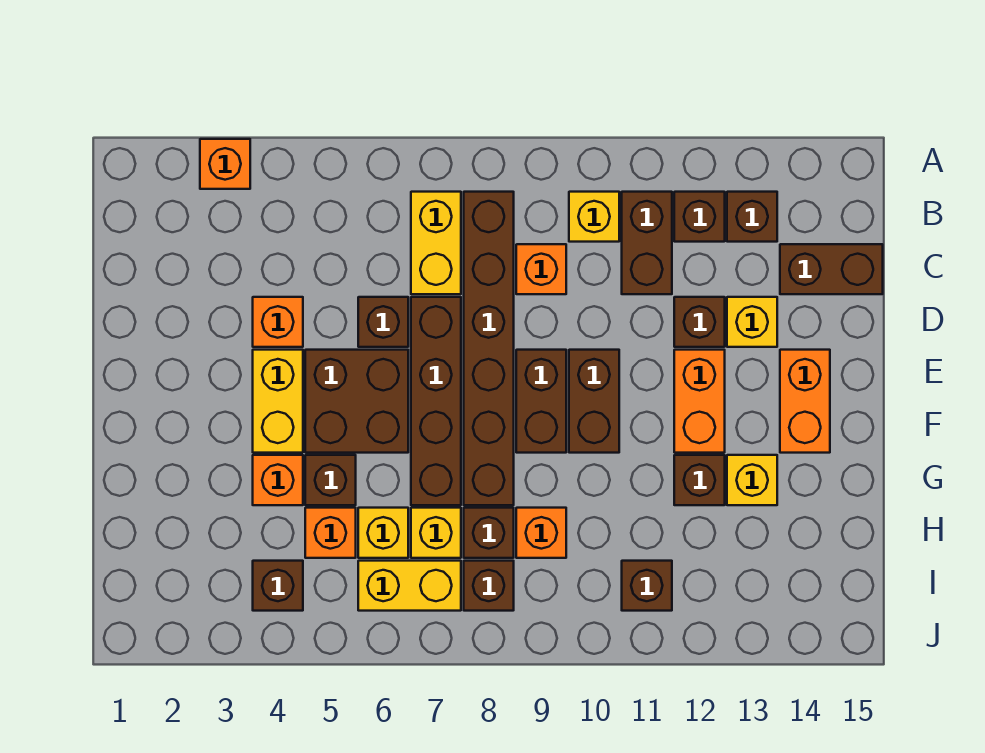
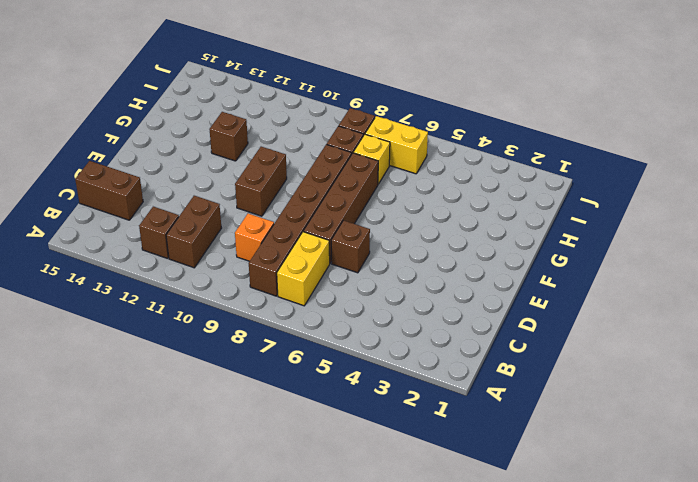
none -> orange brick A3 level 1
none -> yellow brick B10 level 1
none -> brown brick B13 level 1
none -> orange brick D4 level 1

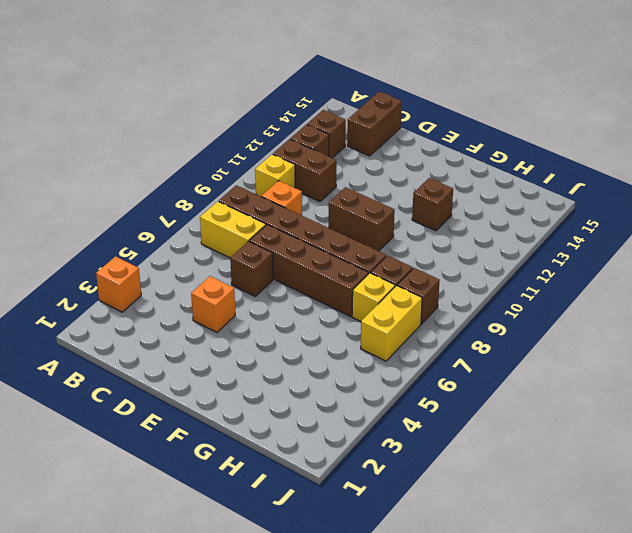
none -> brown brick D12 level 1
none -> yellow brick D13 level 1
none -> yellow brick E4:F4 level 1
none -> brown brick E5:F6 level 1

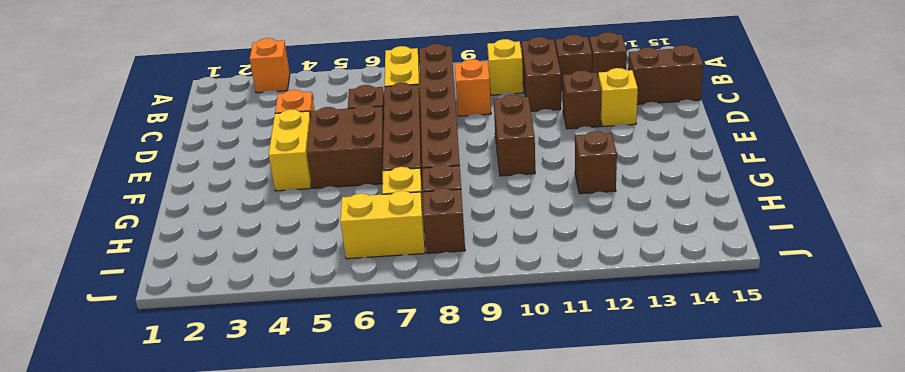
none -> brown brick E9:F9 level 1
none -> orange brick E12:F12 level 1
none -> orange brick E14:F14 level 1
none -> orange brick G4 level 1

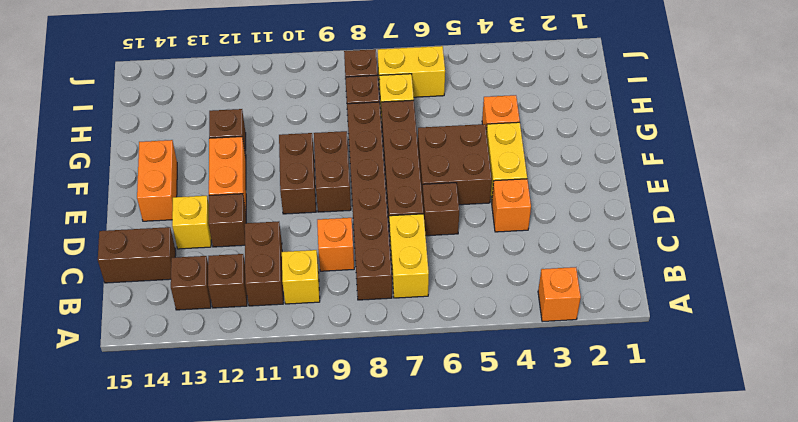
none -> brown brick G5 level 1
none -> yellow brick G13 level 1
none -> orange brick H5 level 1
none -> yellow brick H6 level 1

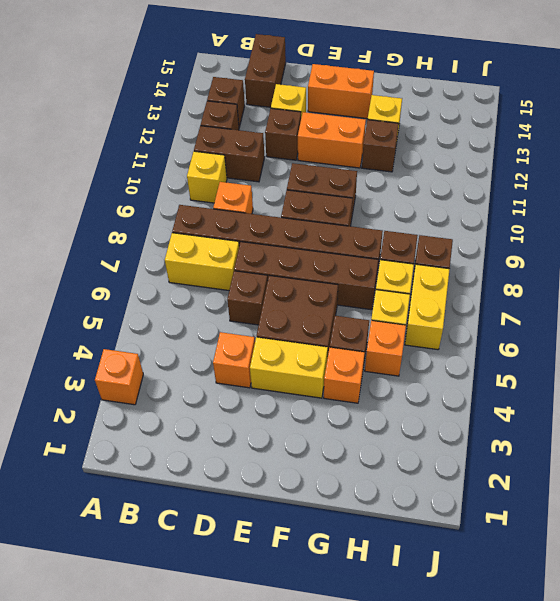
none -> orange brick H9 level 1
none -> brown brick I4 level 1
none -> brown brick I11 level 1

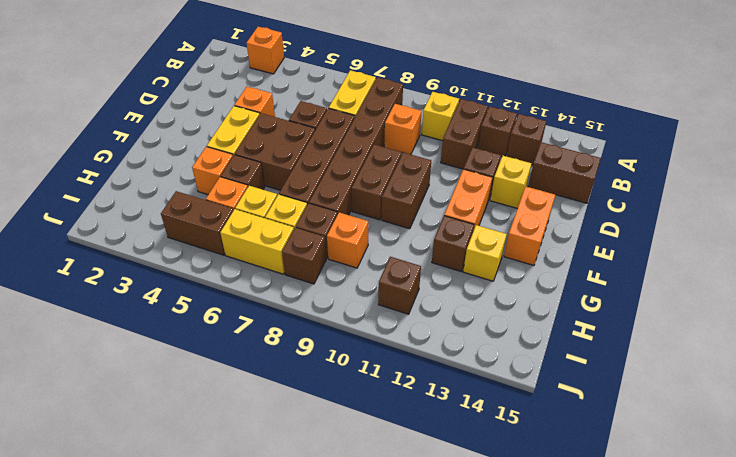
brown brick I4:I5 level 1 -> brown brick I4 level 1

